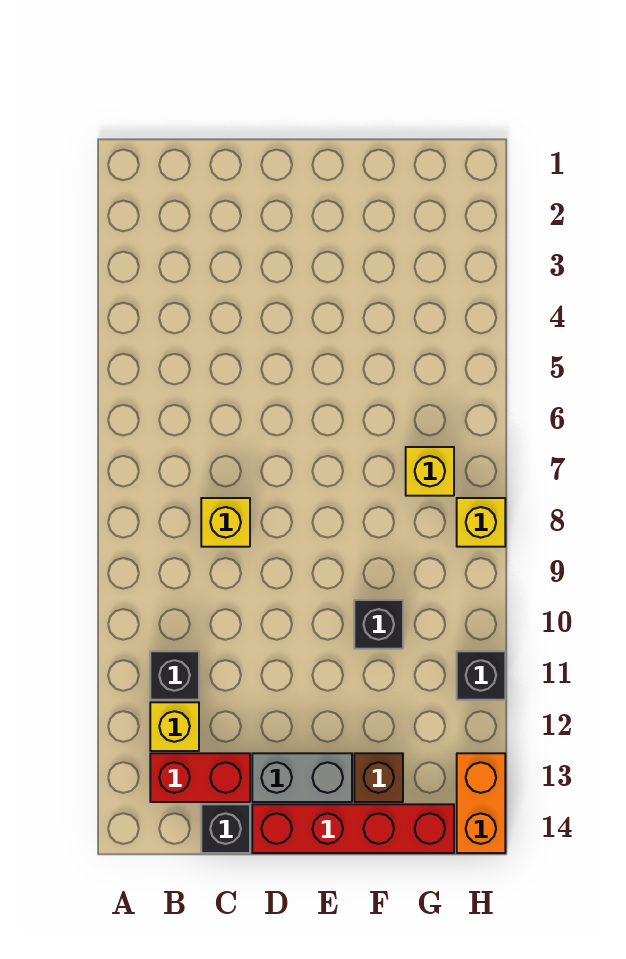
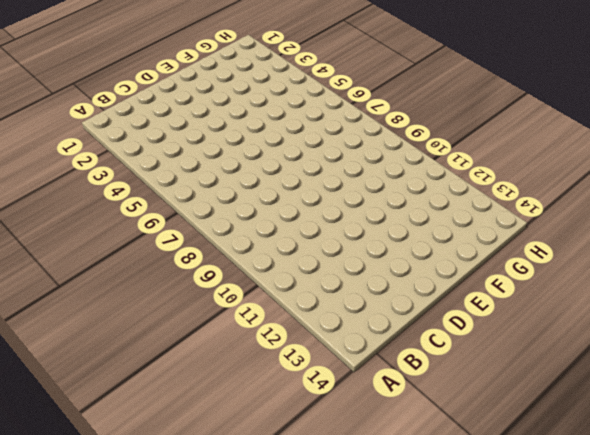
none -> black brick B11 level 1
none -> yellow brick B12 level 1
none -> red brick B13:C13 level 1

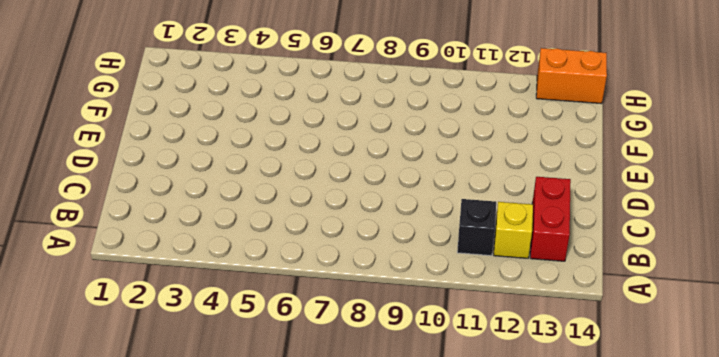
none -> yellow brick C8 level 1
none -> black brick C14 level 1
none -> grey brick D13:E13 level 1

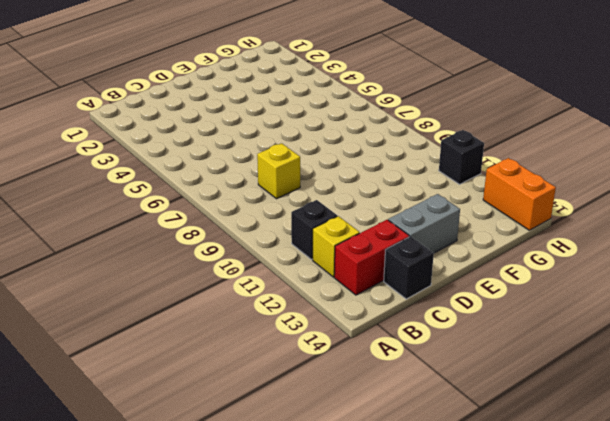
none -> red brick D14:G14 level 1
none -> black brick F10 level 1
none -> brown brick F13 level 1

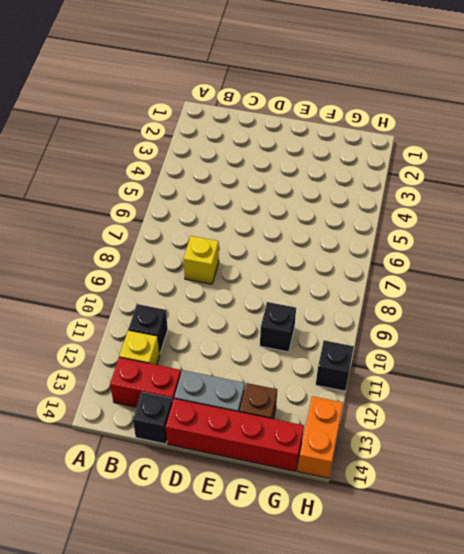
none -> yellow brick G7 level 1
none -> yellow brick H8 level 1

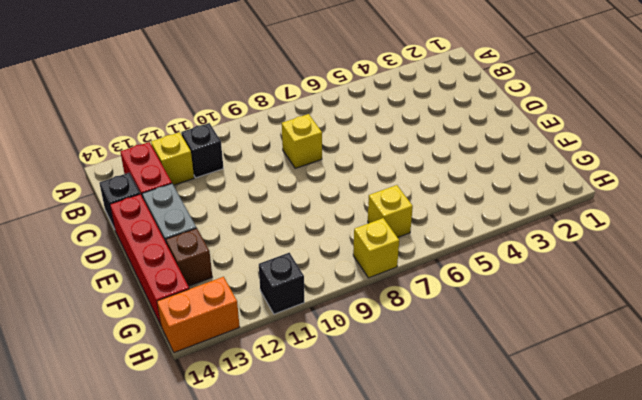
none -> black brick F10 level 1

